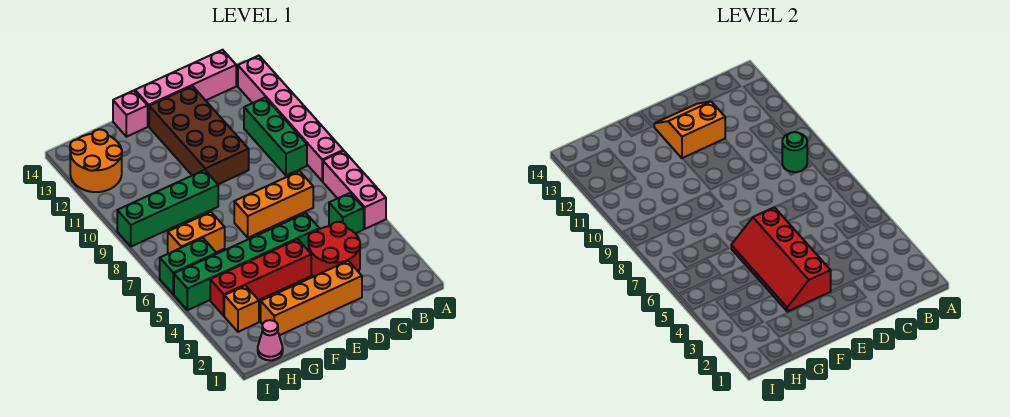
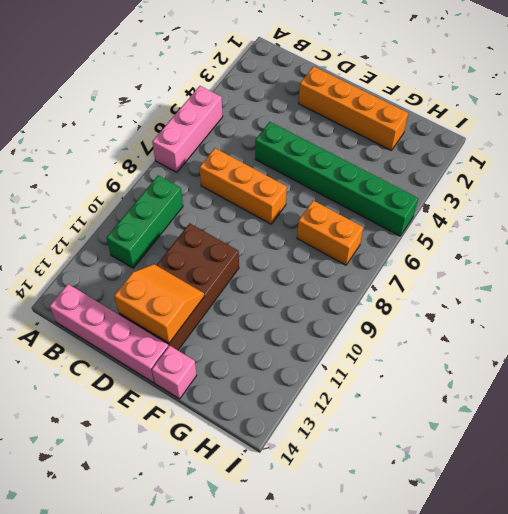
orange slope D12:E13 level 2 top 13 -> orange slope D12:E13 level 2 top 12
none -> pink brick A8:A13 level 1
none -> green brick B5 level 1
none -> red round brick C3:D4 level 1

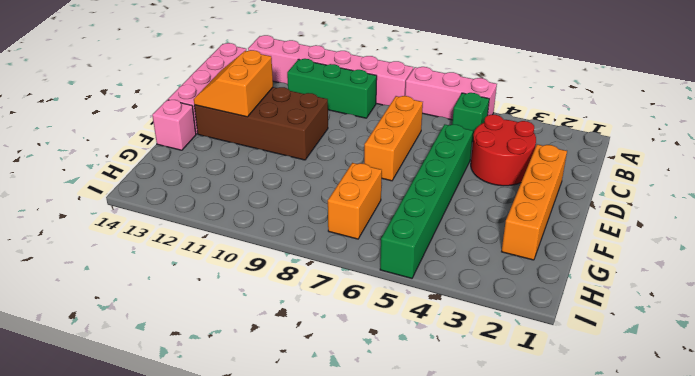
none -> red brick E4:H4 level 1
none -> green brick F9:I9 level 1
none -> pink cone H1 level 1

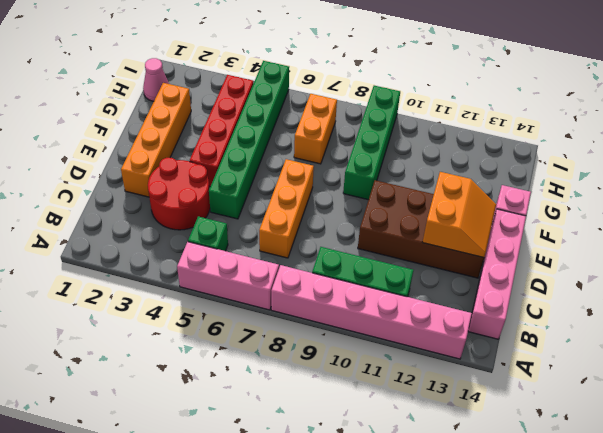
none -> orange brick H3 level 1
none -> green brick H6:I6 level 1
none -> orange round brick H12:I13 level 1

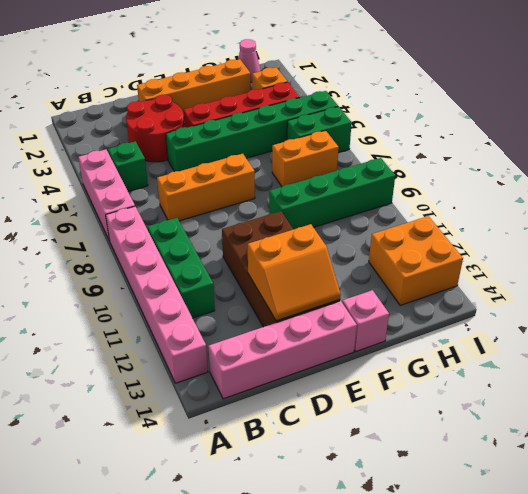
orange brick H12:I13 level 1 -> orange round brick H12:I13 level 1
none -> green round brick B9 level 2
none -> red slope E3:F6 level 2 top E

